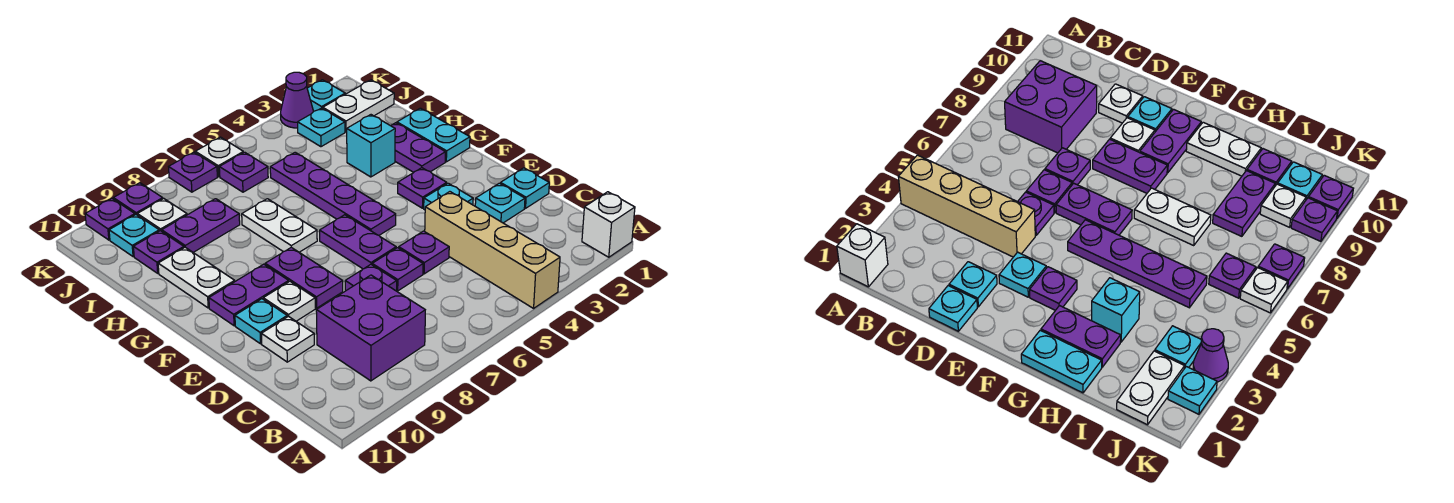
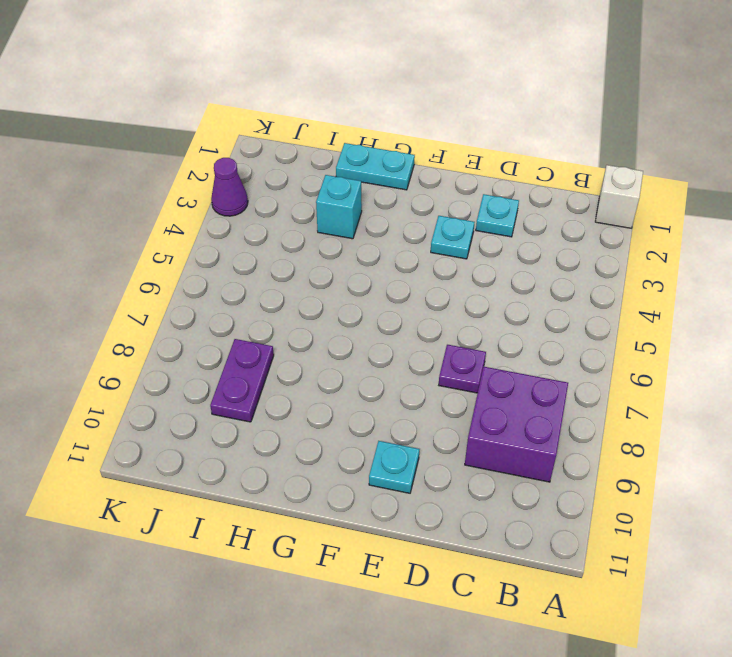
none -> tan brick A4:D4 level 1
none -> cyan plate D1 level 1
none -> purple plate D5 level 1
none -> purple plate D6 level 1

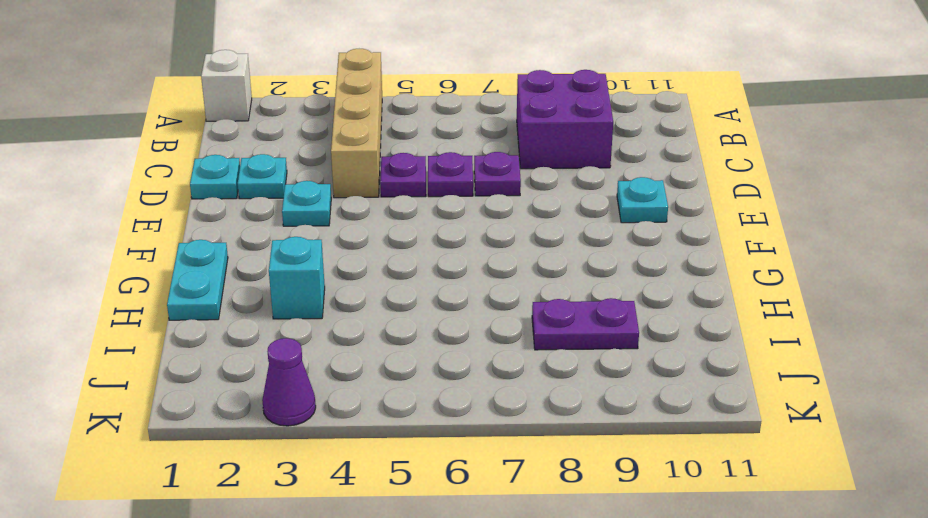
none -> white plate D10 level 1
none -> purple plate E6:F6 level 1
none -> purple plate E8:F8 level 1
none -> white plate E9 level 1

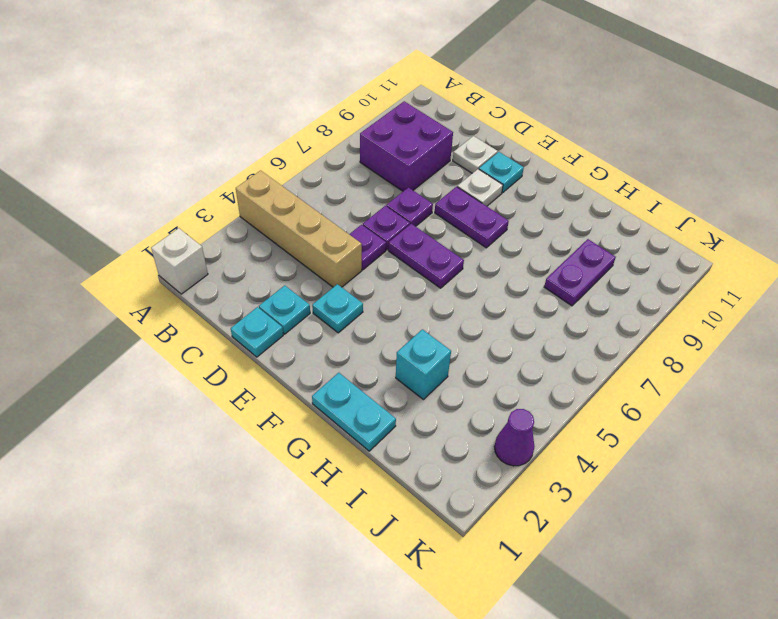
none -> purple plate F3 level 1
none -> purple plate F5:I5 level 1
none -> purple plate F9:F10 level 1
none -> purple plate G2:H2 level 1

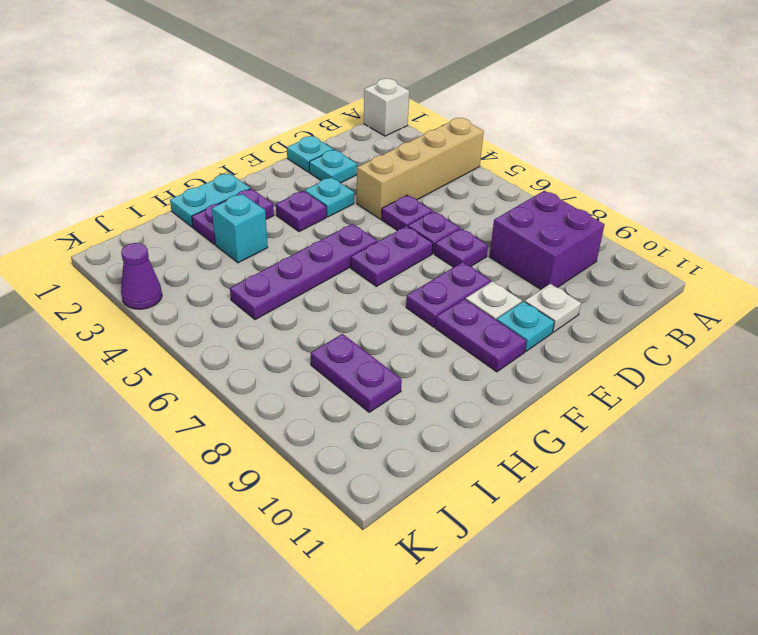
none -> white plate G7:H7 level 1
none -> white plate G10:H10 level 1
none -> purple plate I10 level 1
none -> white plate J1:J2 level 1

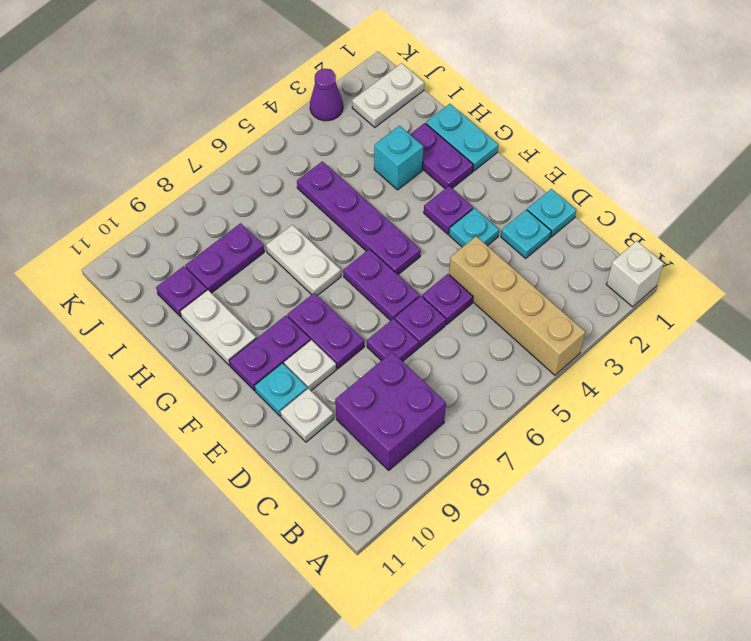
none -> cyan plate J3 level 1
none -> purple plate J6 level 1
none -> white plate J9 level 1
none -> cyan plate J10 level 1

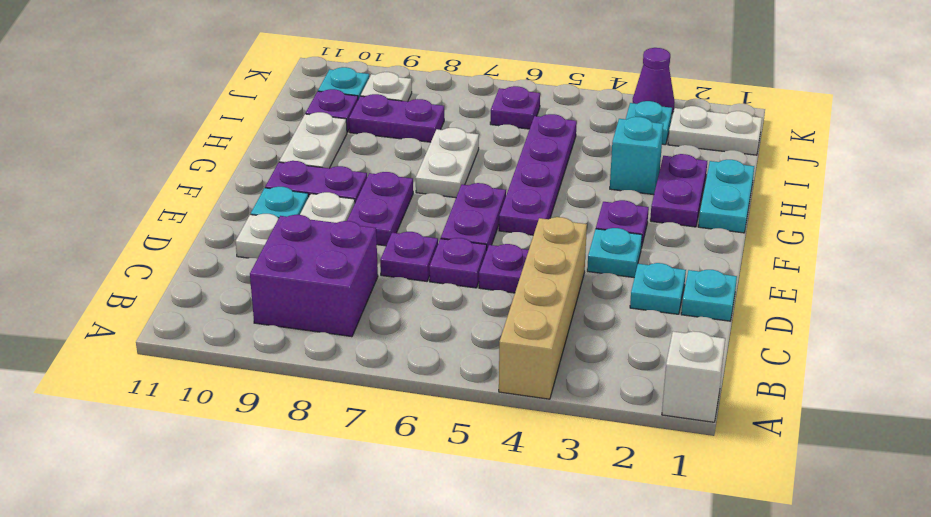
none -> cyan plate K2 level 1
none -> white plate K6 level 1
none -> purple plate K7 level 1
none -> purple plate K9 level 1

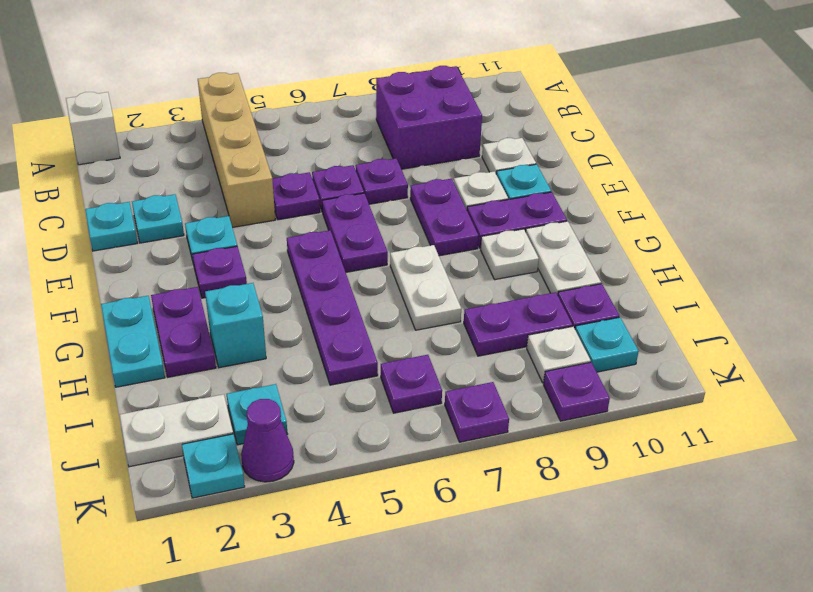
white plate G9 level 1 -> white plate K6 level 1
none -> purple plate K10 level 1

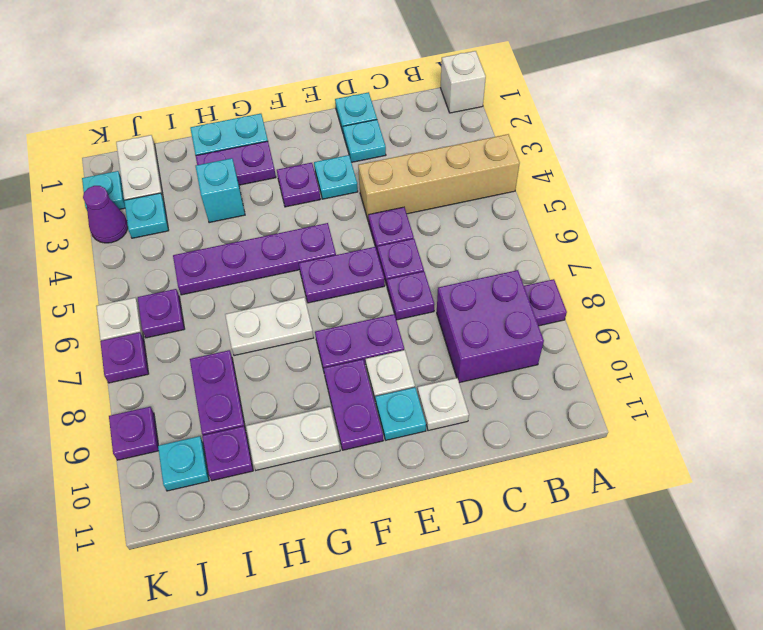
purple plate A8 level 1 -> purple plate K10 level 1
none -> white plate J9 level 1

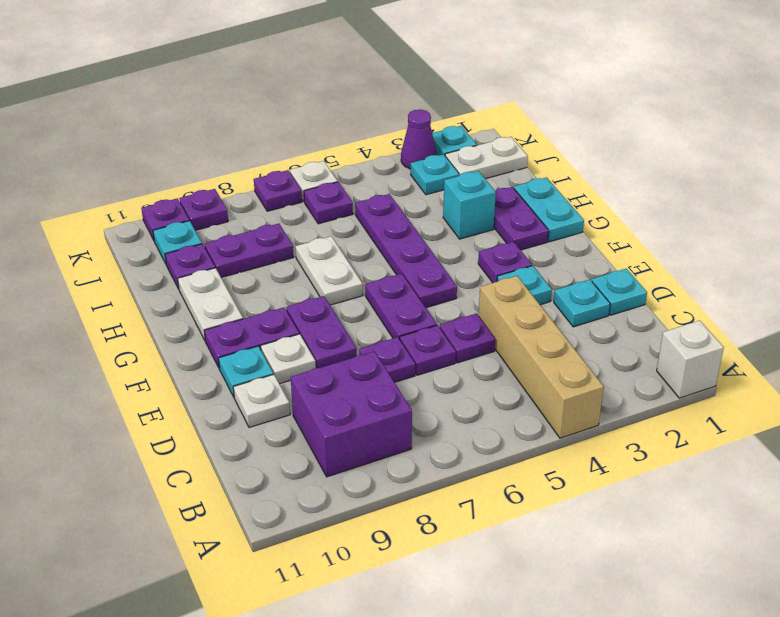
none -> white plate J9 level 1

